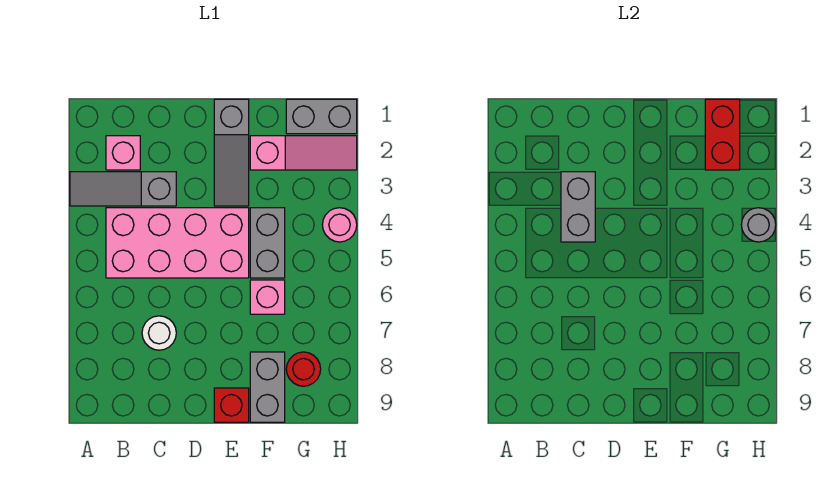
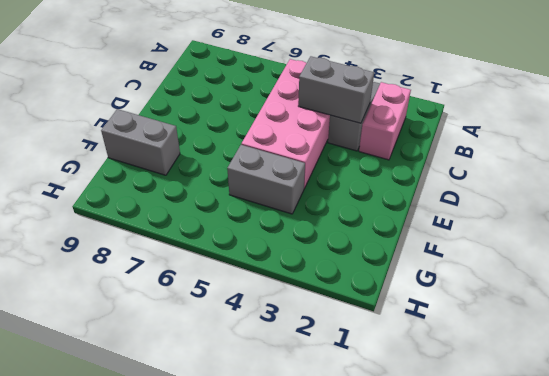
pink brick B2:C2 level 1 -> pink brick B2 level 1
none -> white round brick C7 level 1
none -> grey slope E1:E3 level 1 top 1
none -> red brick E9 level 1

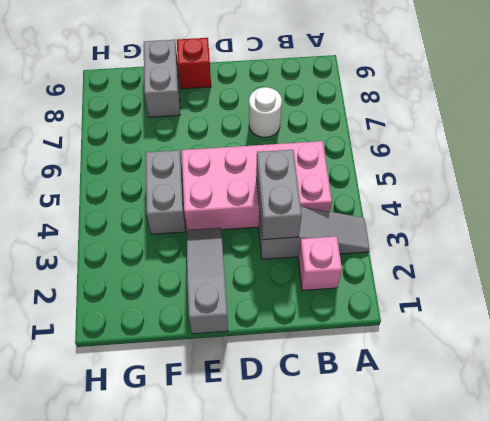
none -> pink slope F2:H2 level 1 top F
none -> pink brick F6 level 1
none -> grey brick G1:H1 level 1

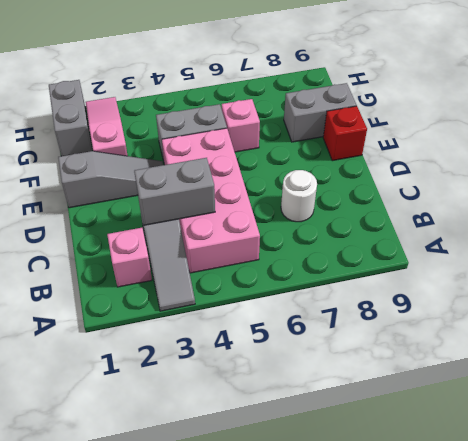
none -> red round brick G8 level 1
none -> pink round brick H4 level 1
none -> red brick G1:G2 level 2

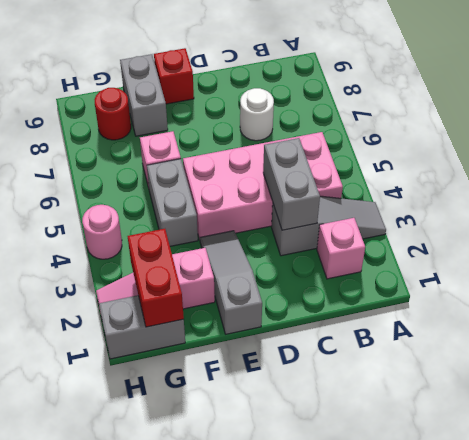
none -> grey round brick H4 level 2

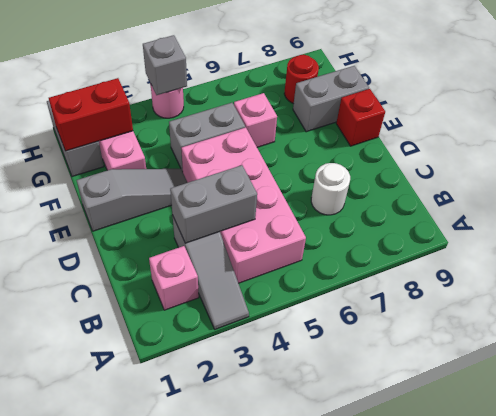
grey brick H4 level 2 -> grey round brick H4 level 2

